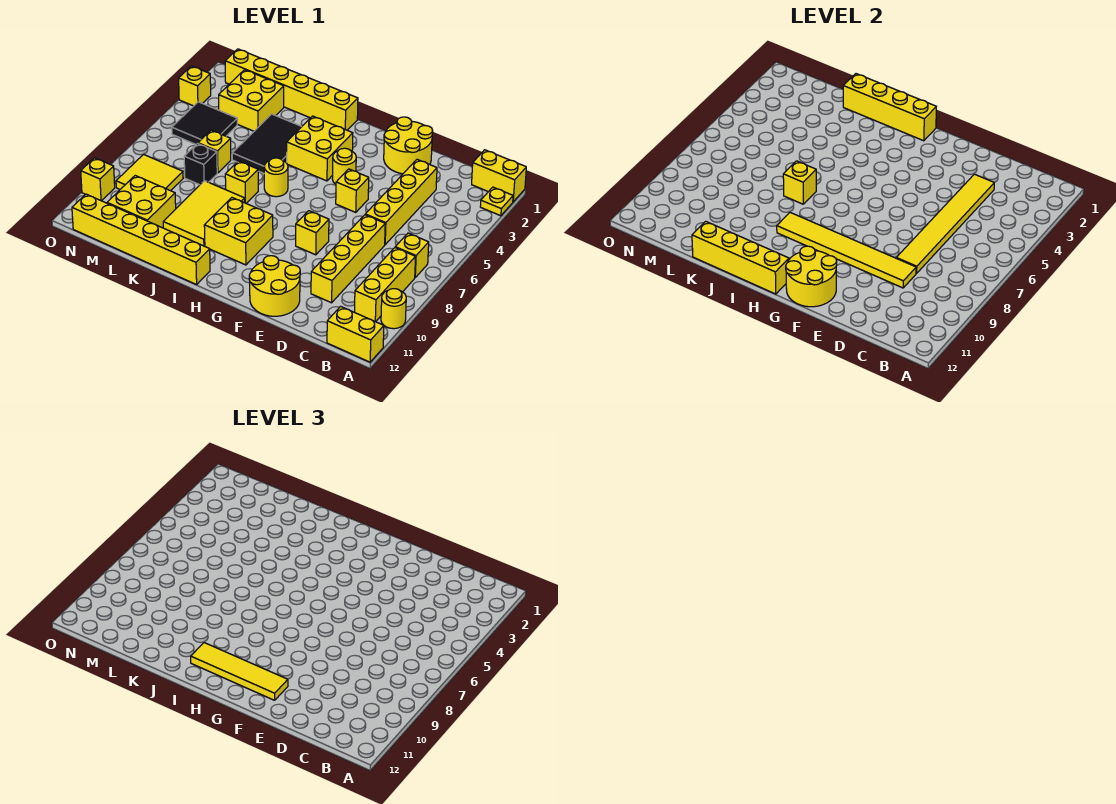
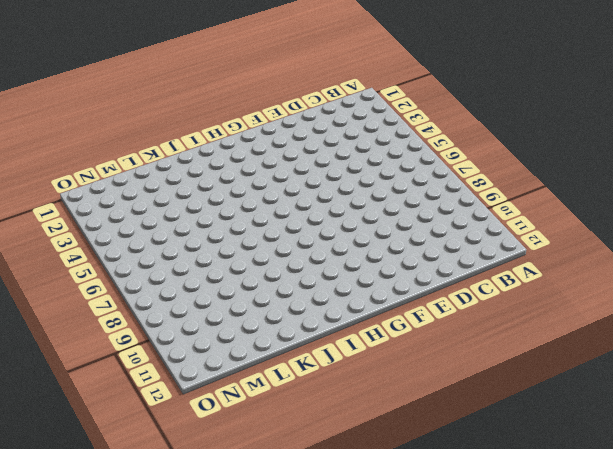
none -> yellow brick A1:B1 level 1
none -> yellow plate A2 level 1
none -> yellow round brick A10 level 1
none -> yellow brick A12:B12 level 1

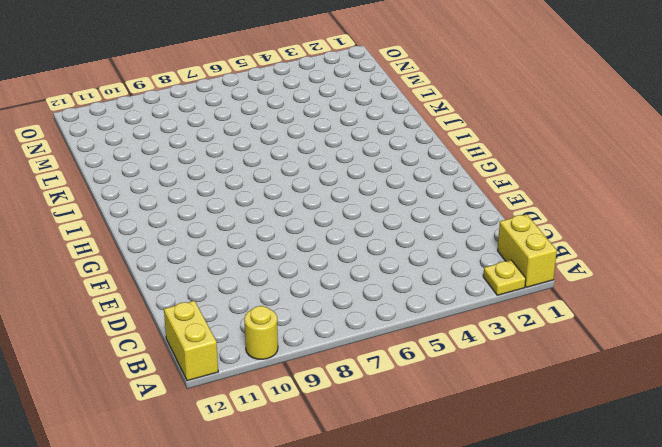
none -> yellow brick B7 level 1
none -> yellow brick B8:B10 level 1
none -> yellow brick D3:D6 level 1
none -> yellow brick D7:D10 level 1

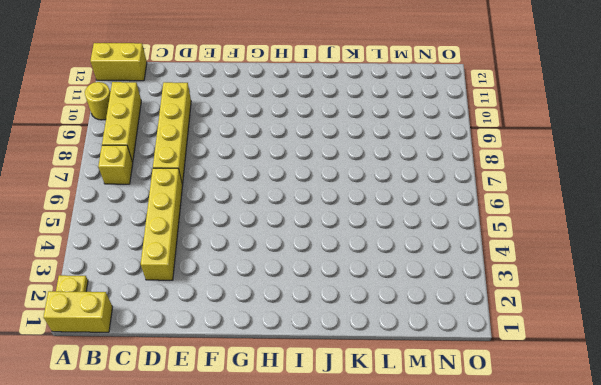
none -> yellow round brick E1:F2 level 1
none -> yellow round brick E11:F12 level 1
none -> yellow brick F5 level 1
none -> yellow brick F8 level 1

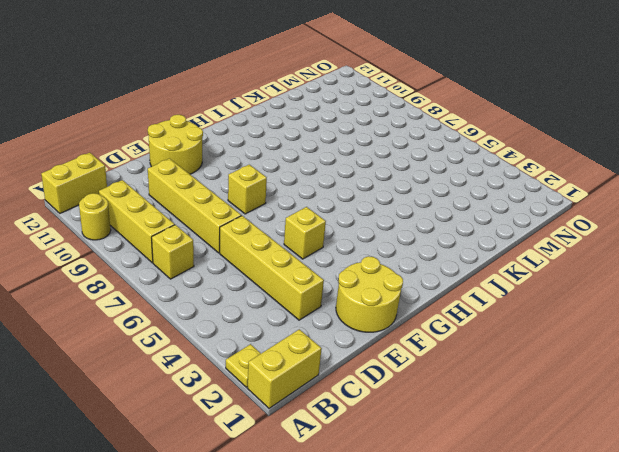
none -> yellow round brick G4 level 1
none -> yellow brick H3:I4 level 1
none -> yellow brick H9:I10 level 1
none -> yellow brick I1:N1 level 1

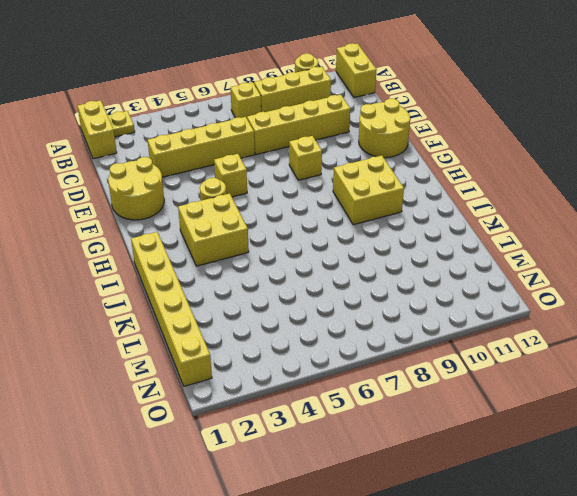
none -> yellow round brick I6 level 1
none -> yellow brick I12:N12 level 1
none -> black tile J3:K5 level 1
none -> yellow brick J7 level 1

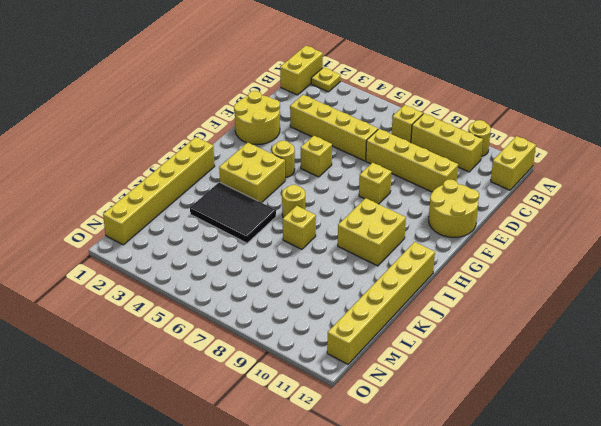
none -> yellow tile J8:K10 level 1
none -> yellow brick L2:M3 level 1
none -> yellow brick L6 level 1
none -> black brick L7 level 1

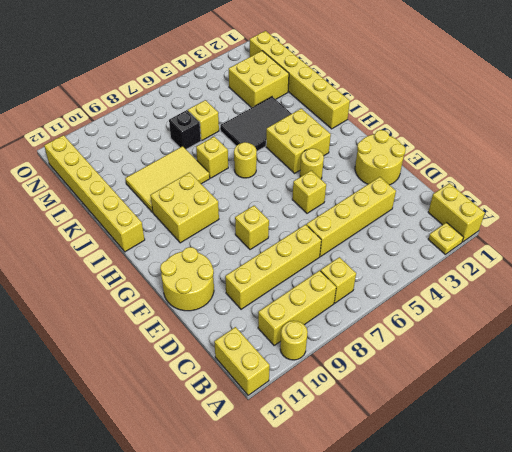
none -> yellow brick L10:M11 level 1
none -> black tile M4:N5 level 1
none -> yellow tile M8:N9 level 1
none -> yellow brick O3 level 1

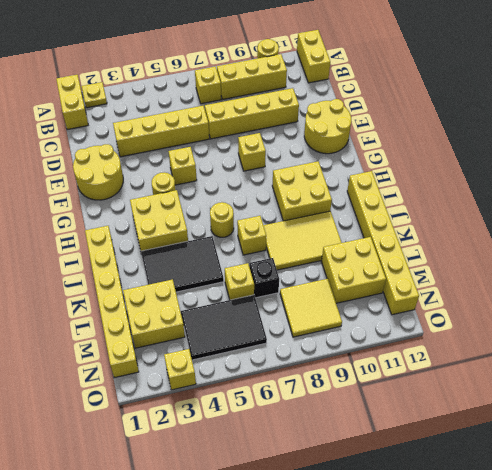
black tile M4:N6 level 1 -> black tile M4:N5 level 1
none -> yellow brick O10 level 1
none -> yellow tile D3:D8 level 2
none -> yellow tile D9:I9 level 2
none -> yellow round brick F11:G12 level 2

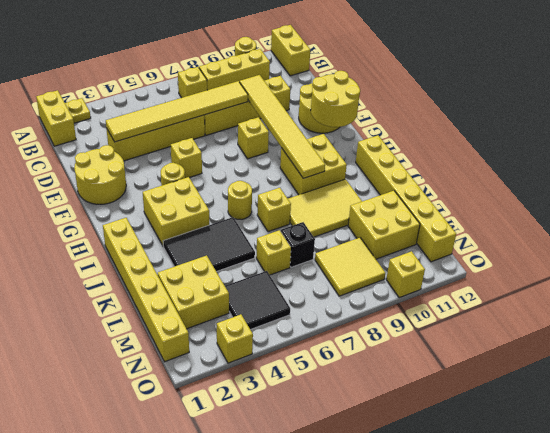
none -> yellow brick H1:K1 level 2
none -> yellow brick H12:K12 level 2
none -> yellow brick J7 level 2
none -> yellow tile F11:I11 level 3

